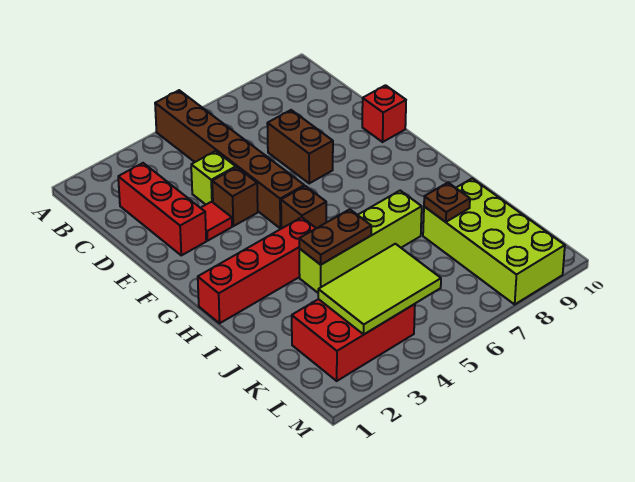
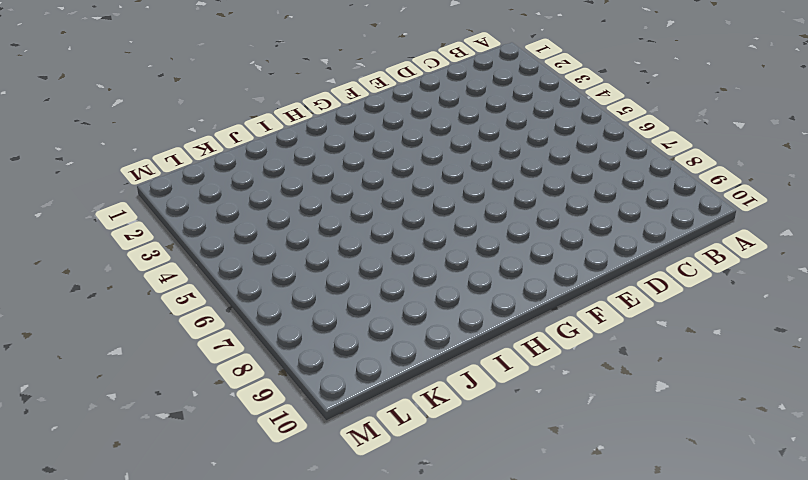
none -> brown brick A5:F5 level 1
none -> red brick C2:E2 level 1
none -> lime brick D4 level 1

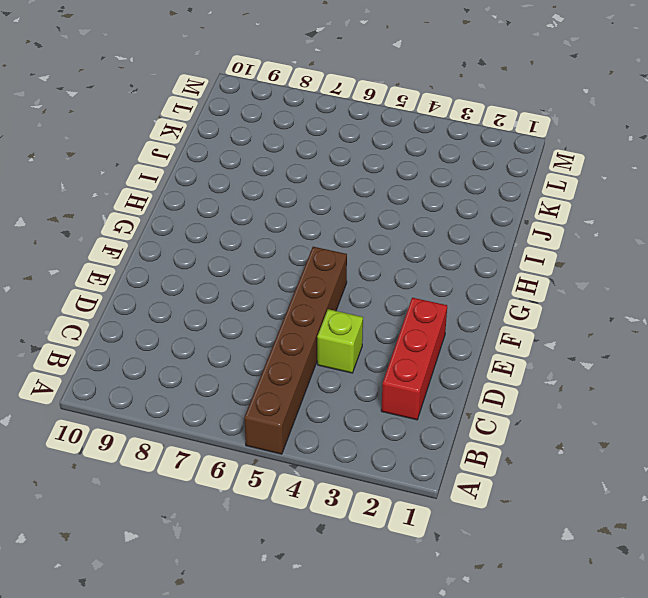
none -> brown brick D7:E7 level 1
none -> red tile E3 level 1
none -> brown brick E4 level 1

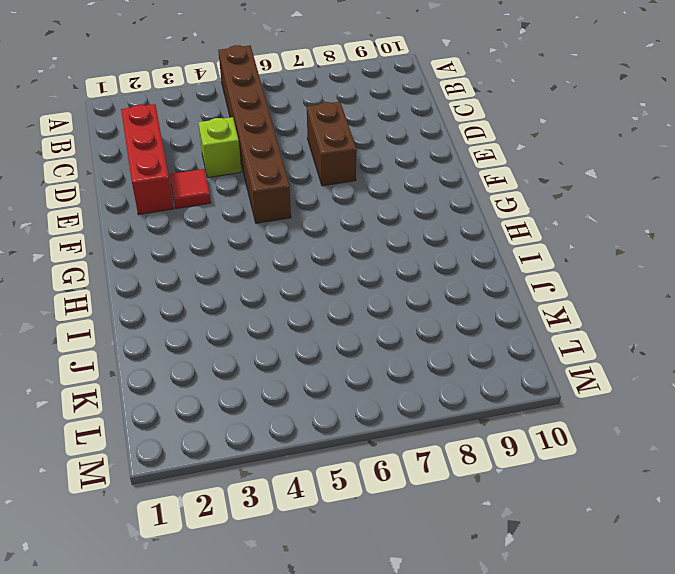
none -> brown brick E4 level 1
none -> red brick E10 level 1
none -> brown brick G5 level 1

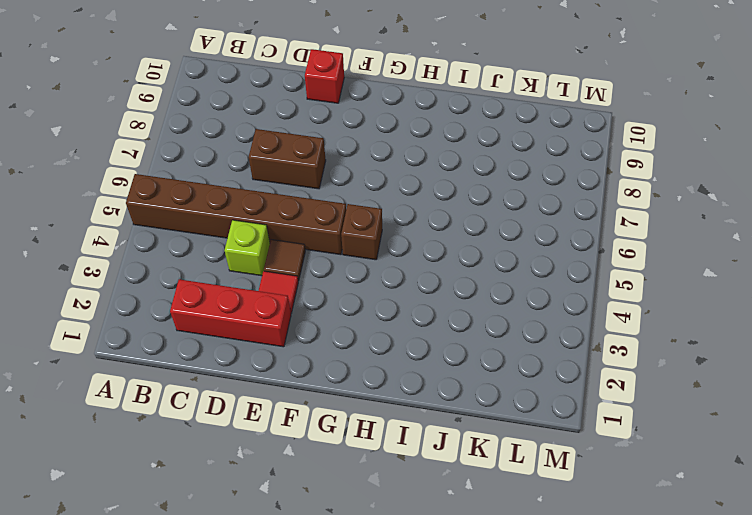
brown tile E4 level 1 -> brown brick E4 level 1
none -> red brick H1:H4 level 1
none -> lime brick I4:I7 level 1
none -> lime brick J8:M9 level 1

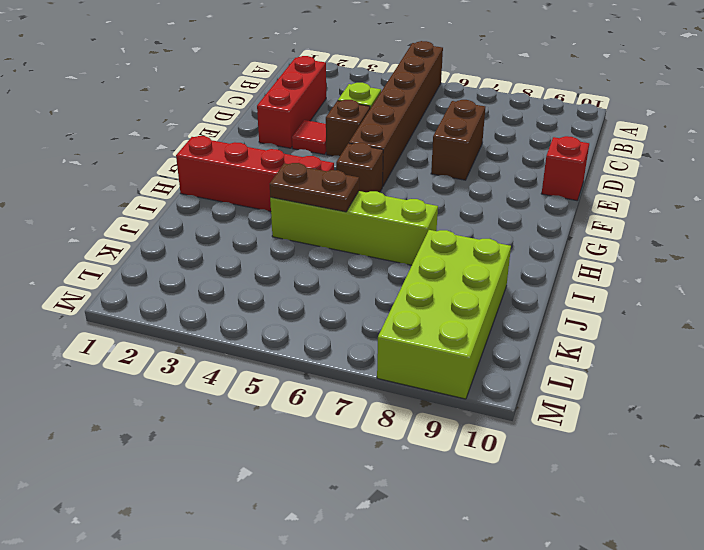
none -> red brick K2:L4 level 1
none -> brown plate J8 level 2
none -> lime tile K3:L5 level 2

